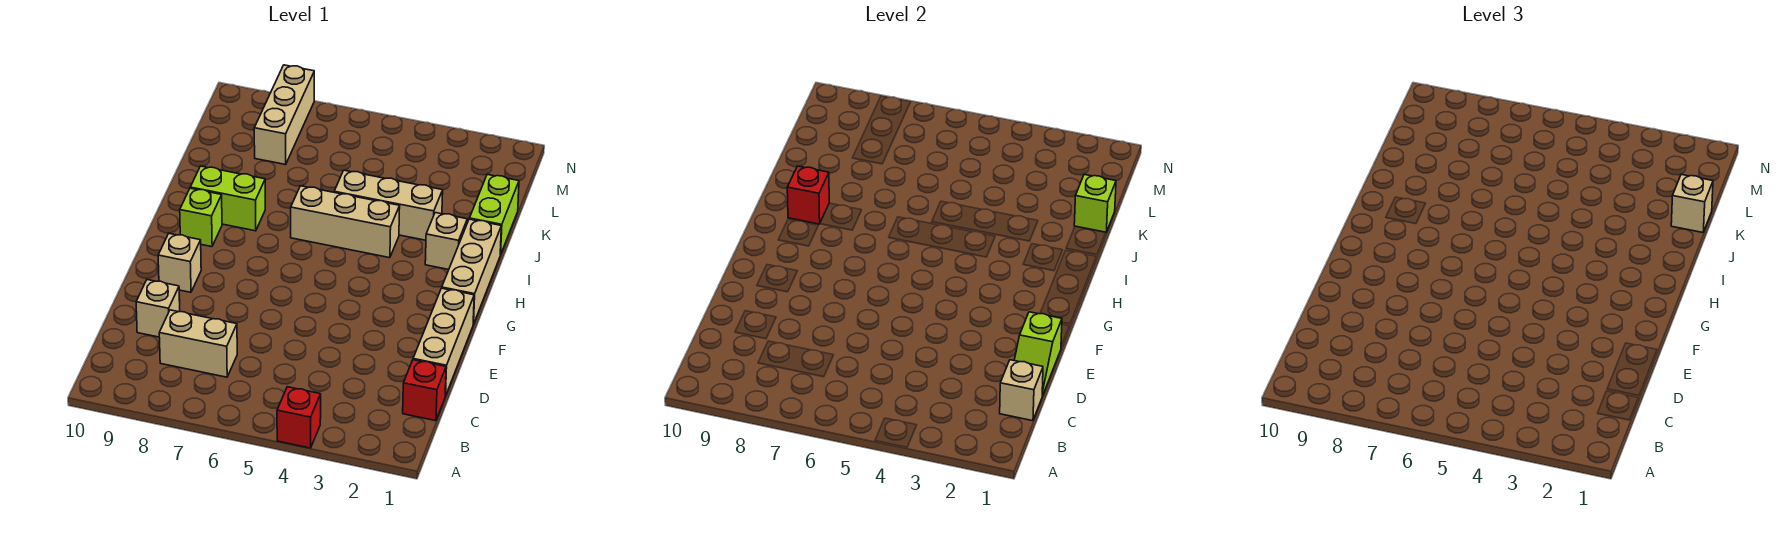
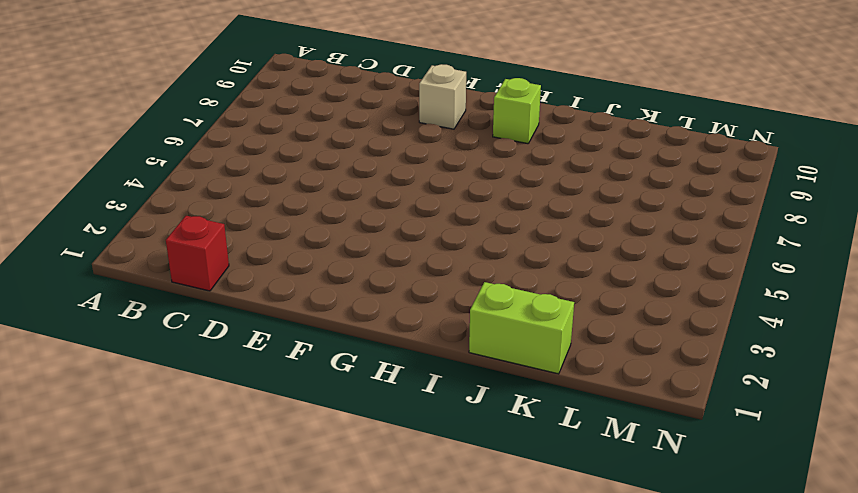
none -> red brick A4 level 1
none -> tan brick C7:C8 level 1
none -> tan brick D1:F1 level 1

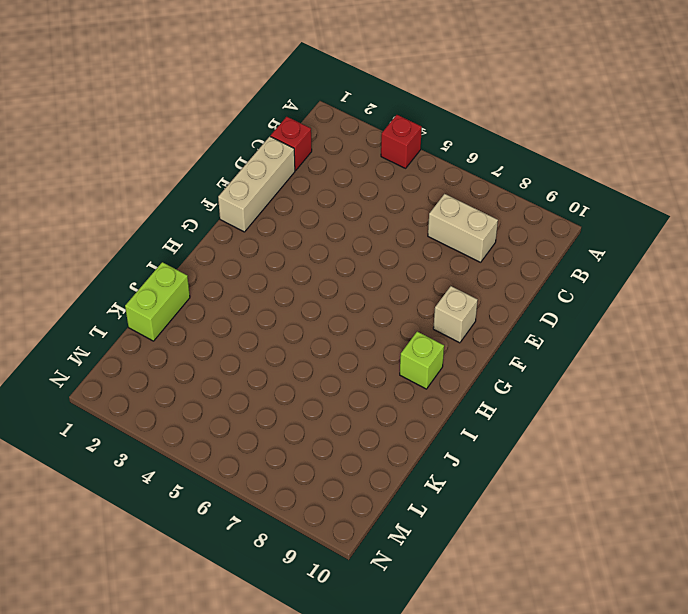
none -> tan brick D9 level 1
none -> tan brick G1:I1 level 1
none -> tan brick I2 level 1

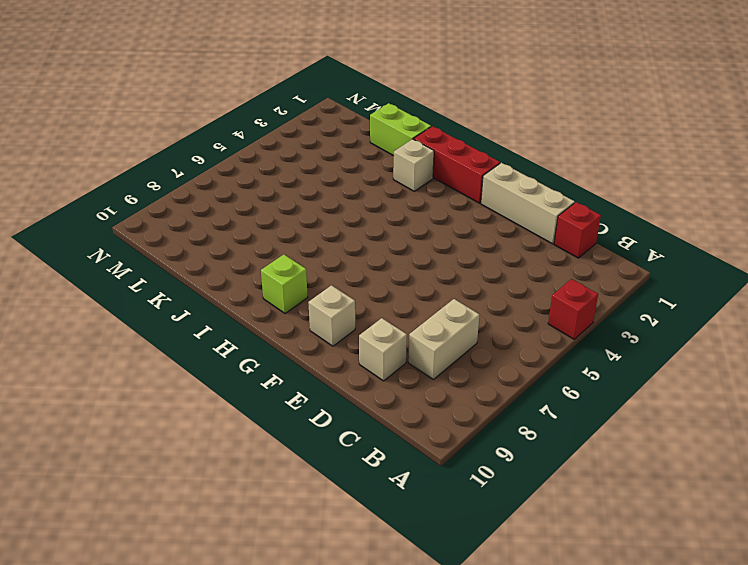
red brick G1:I1 level 1 -> tan brick G1:I1 level 1
none -> tan brick I4:I6 level 1
none -> lime brick I8:I9 level 1
none -> tan brick J3:J5 level 1

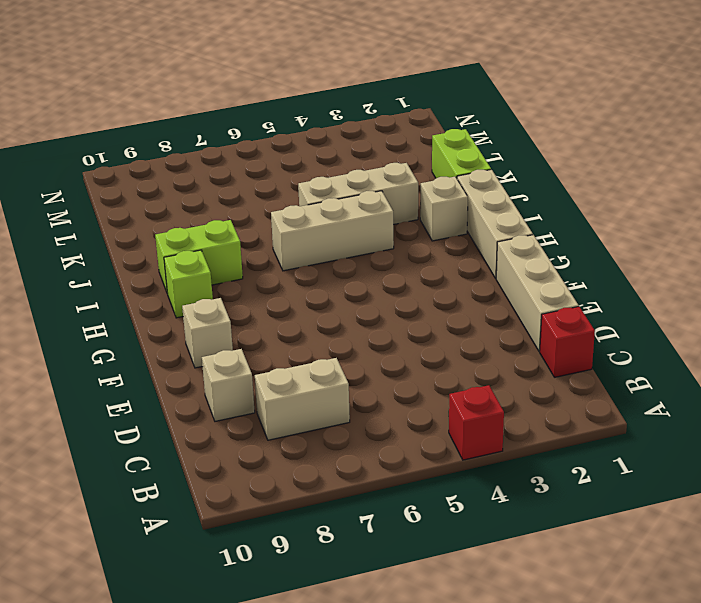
none -> tan brick L8:N8 level 1
none -> tan brick C1 level 2
none -> lime slope D1:E1 level 2 top E

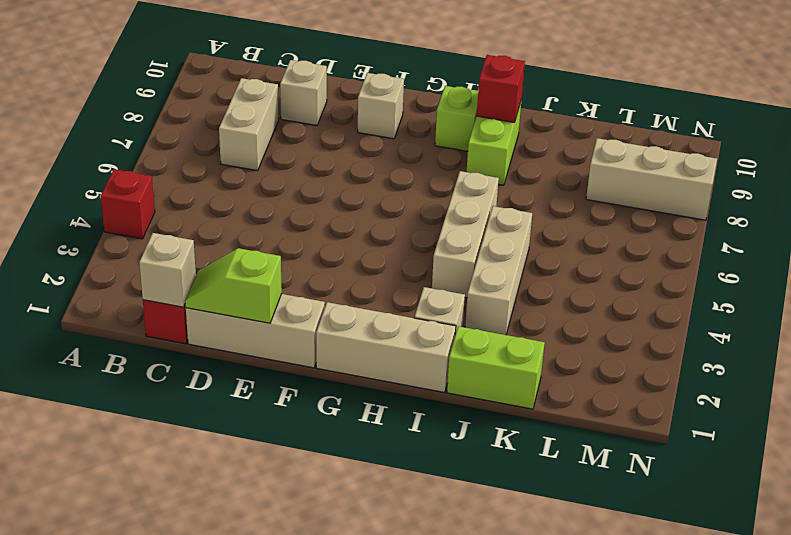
none -> lime brick K1 level 2
none -> tan brick K1 level 3

